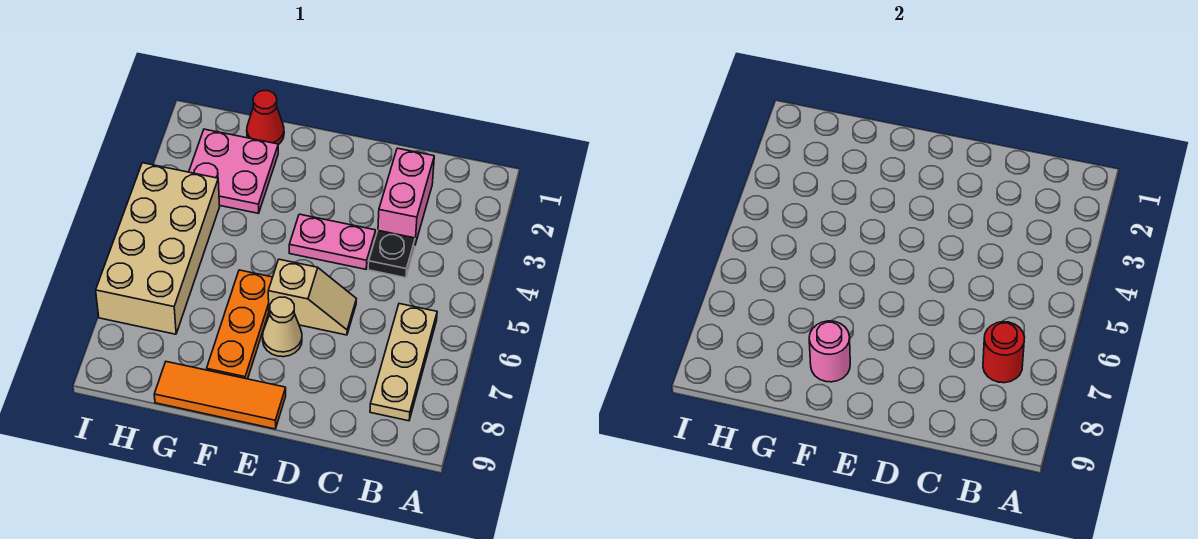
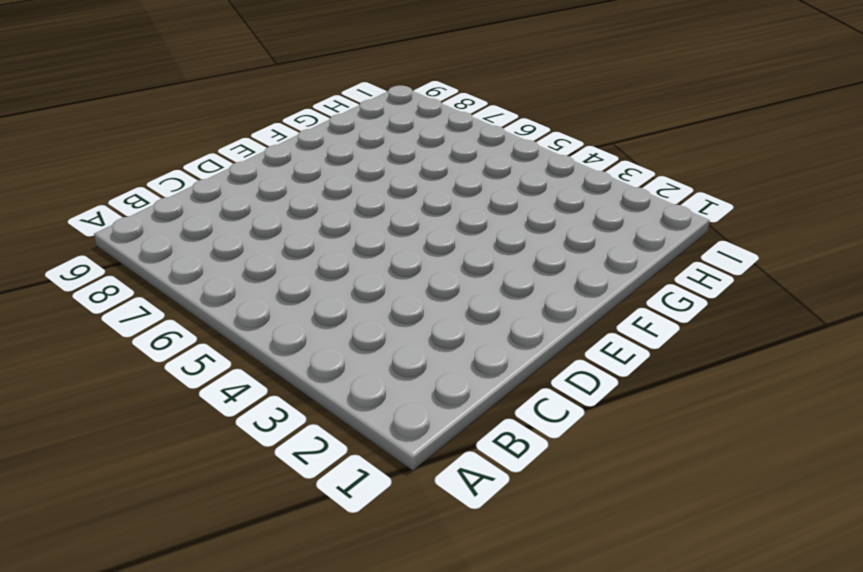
none -> tan plate B6:B8 level 1
none -> pink brick C2:C3 level 1
none -> black plate C4 level 1

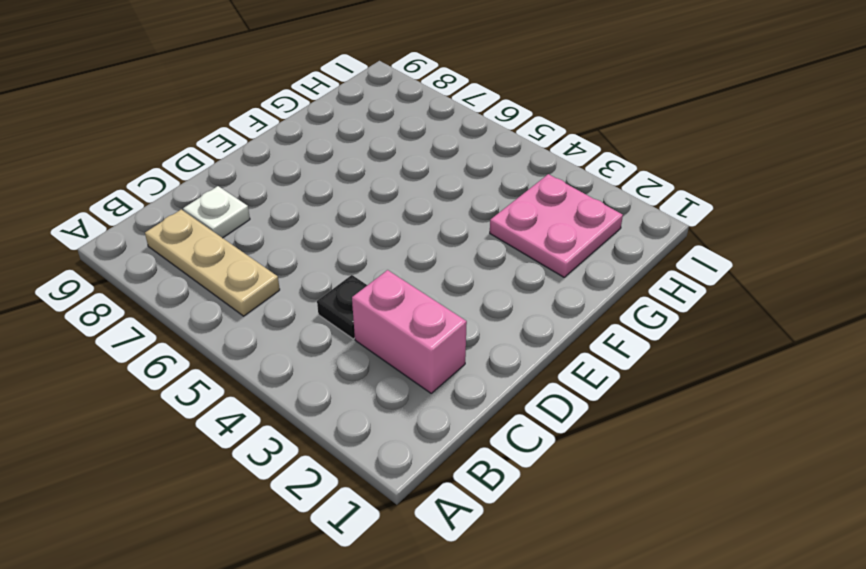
white plate C8 level 1 -> none
none -> pink plate D4:E4 level 1
none -> tan slope D6:E6 level 1 top E
none -> tan cone E7 level 1

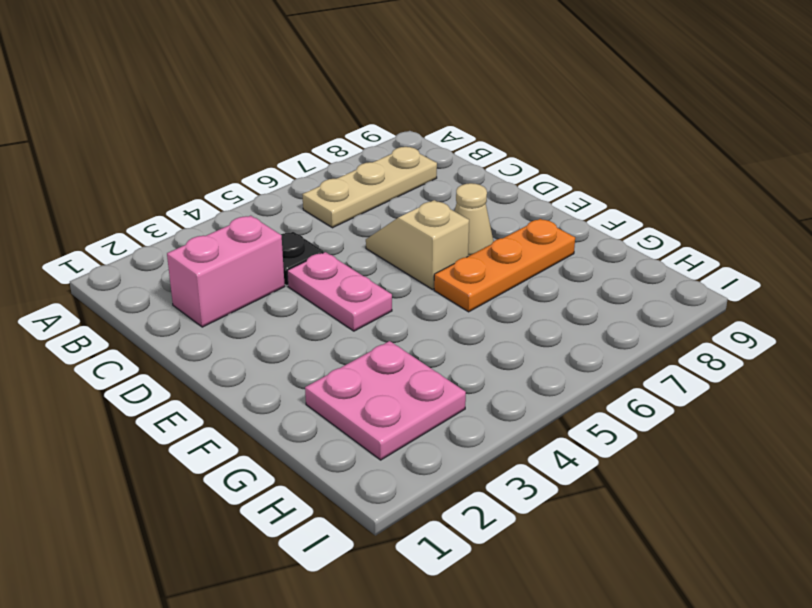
none -> orange tile E9:G9 level 1
none -> red cone G1 level 1
none -> tan brick H4:I7 level 1

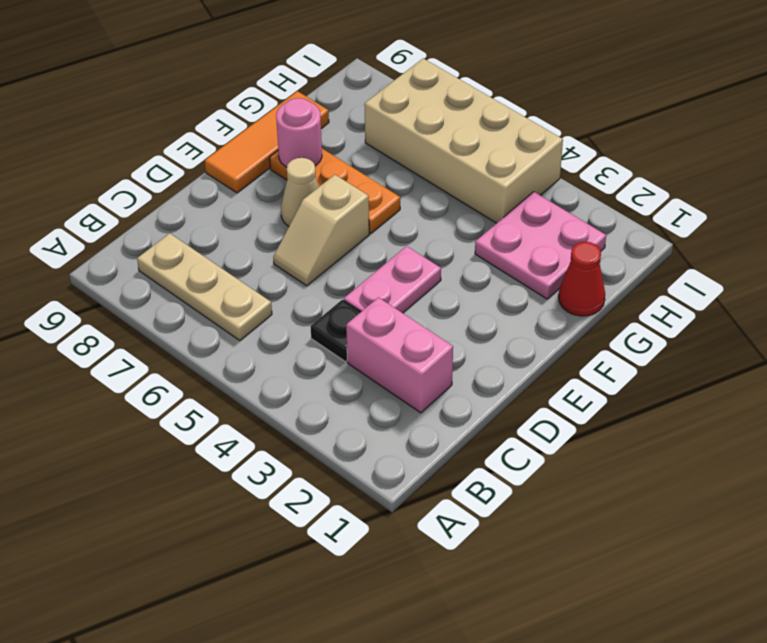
none -> red round brick B7 level 2

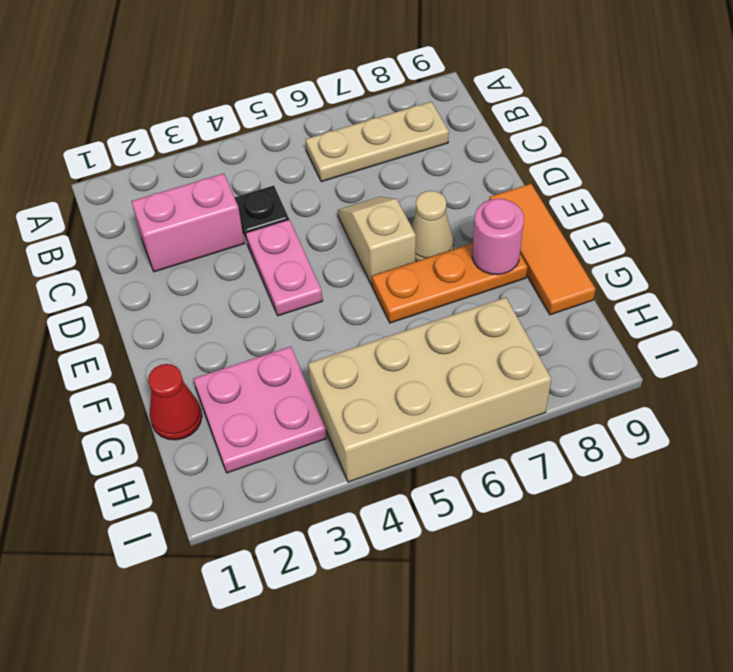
none -> red round brick B7 level 2

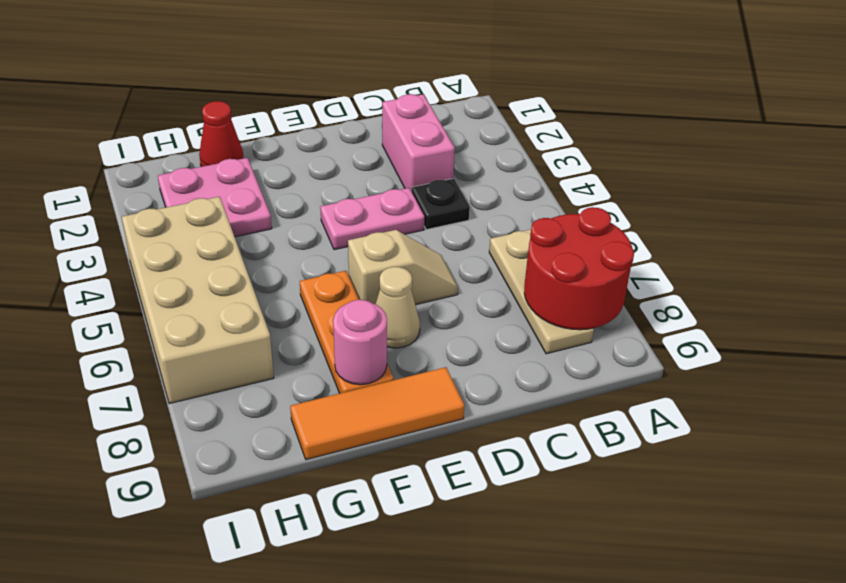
red round brick A7:B8 level 2 -> red round brick B7 level 2

